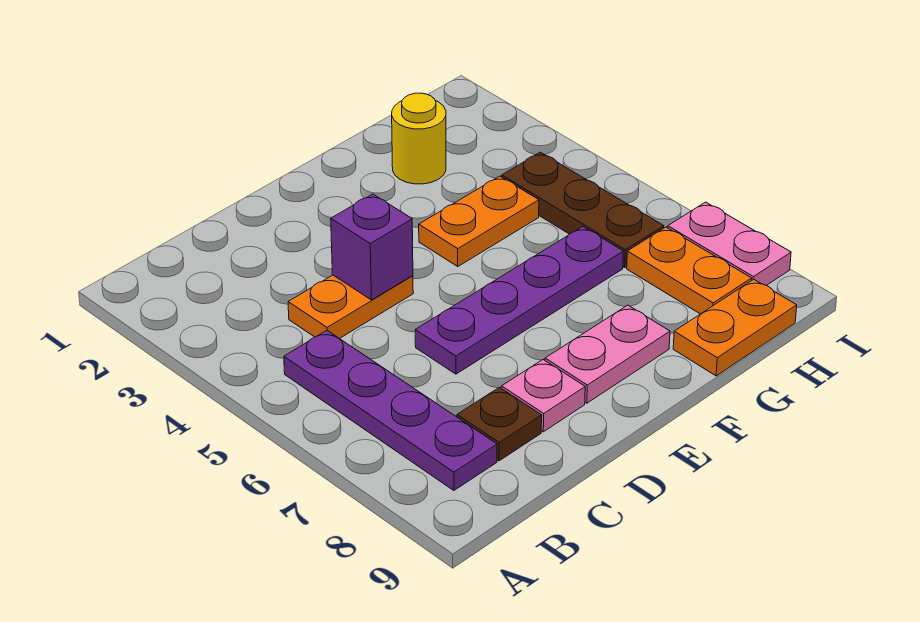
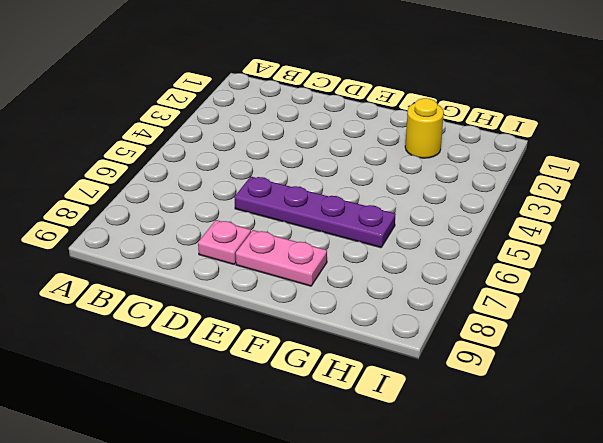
none -> purple plate B5:B8 level 1
none -> orange plate C4:D4 level 1
none -> brown plate C8 level 1

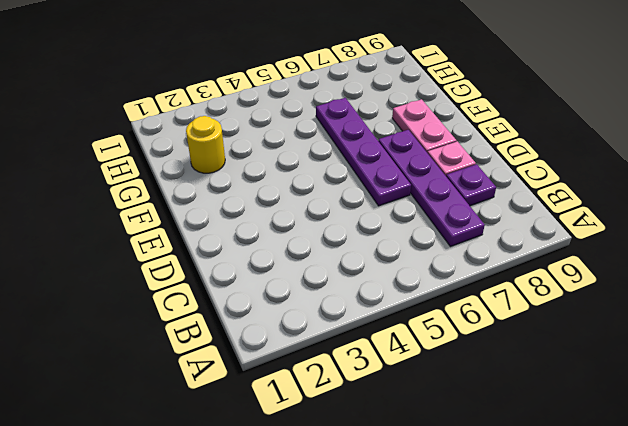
purple plate B7:E7 level 1 -> purple plate B5:B8 level 1
purple plate C8 level 1 -> brown plate C8 level 1
none -> orange plate C4:D4 level 1
none -> orange plate F4:G4 level 1
none -> orange plate G9:H9 level 1

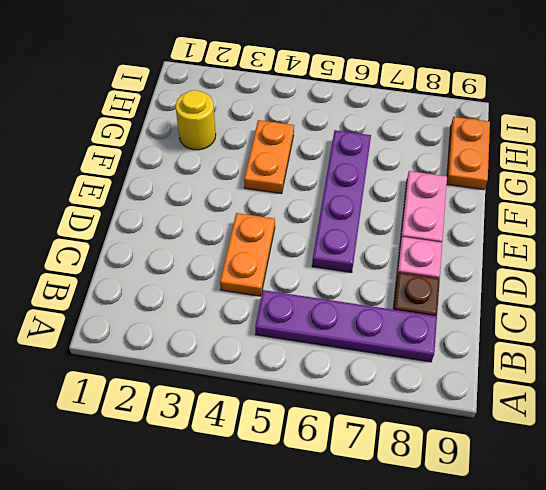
none -> brown plate H4:H6 level 1
none -> orange plate H7:H8 level 1
none -> pink plate I7:I8 level 1

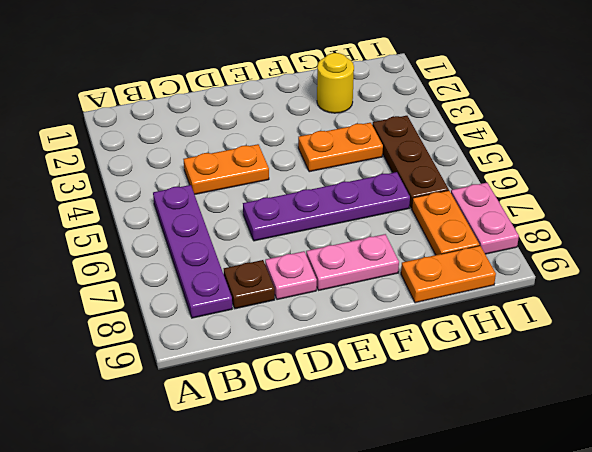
none -> purple brick D4 level 2

